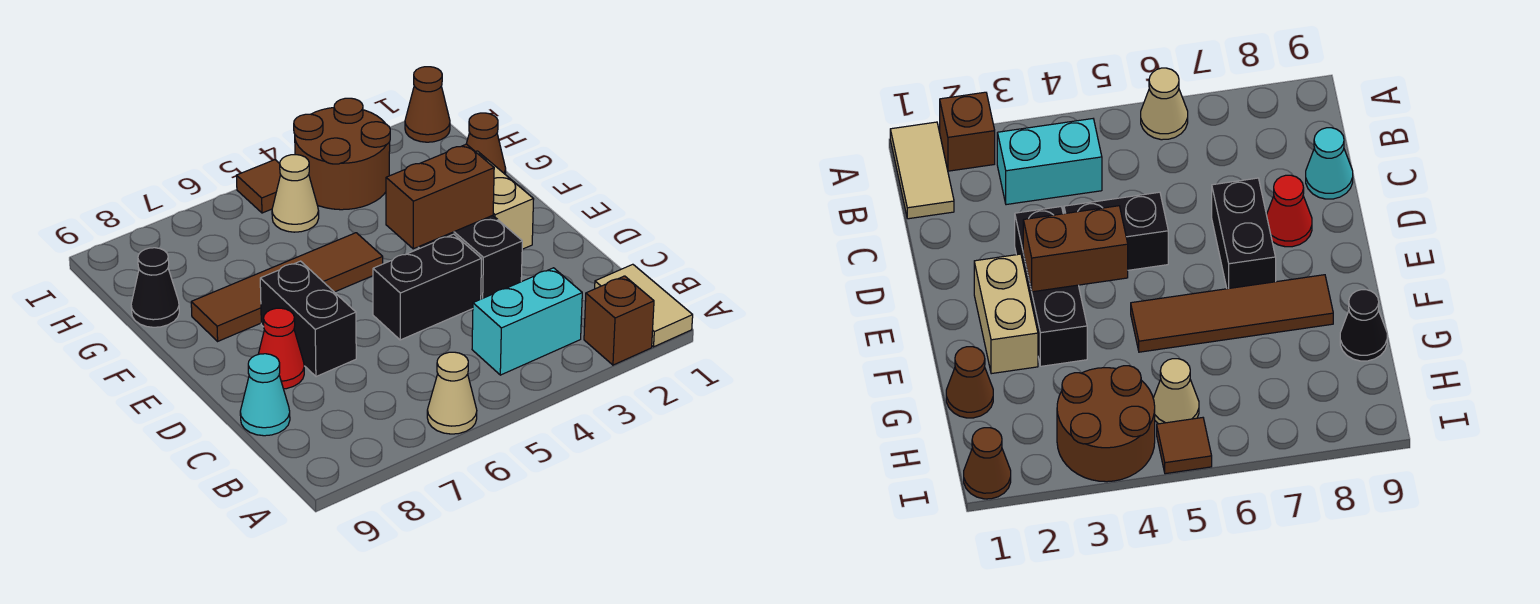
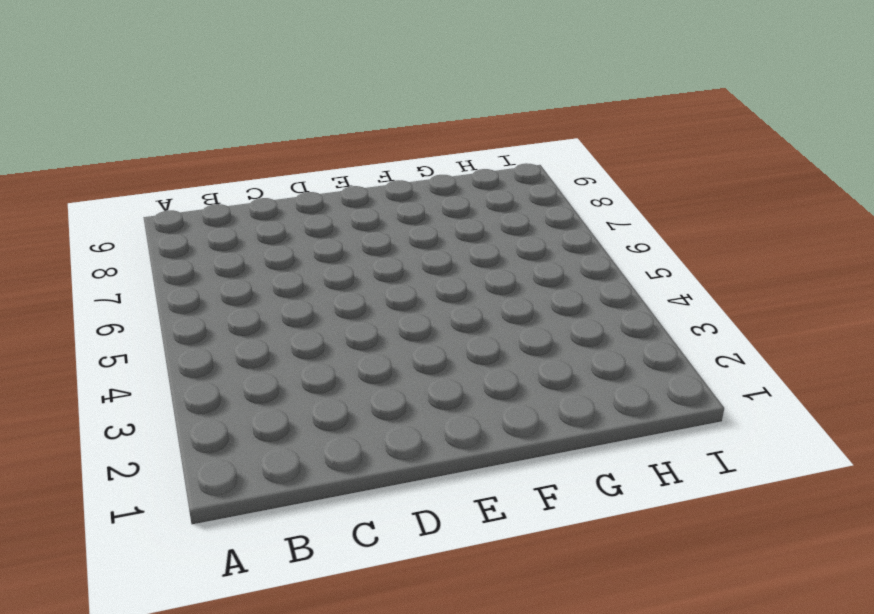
none -> tan tile A1:B1 level 1
none -> brown brick A2 level 1
none -> tan cone A6 level 1

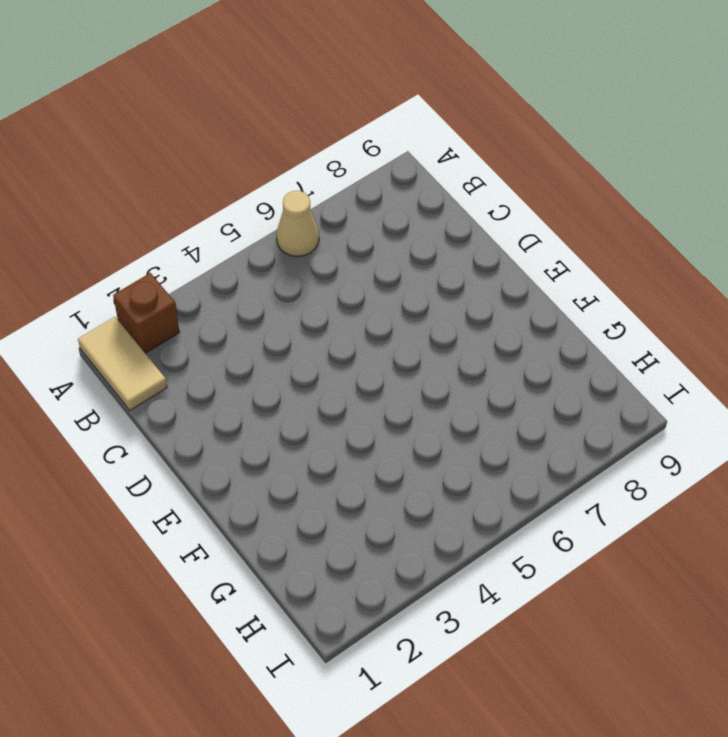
none -> cyan brick B3:B4 level 1
none -> cyan cone C9 level 1
none -> black brick D3:F3 level 1

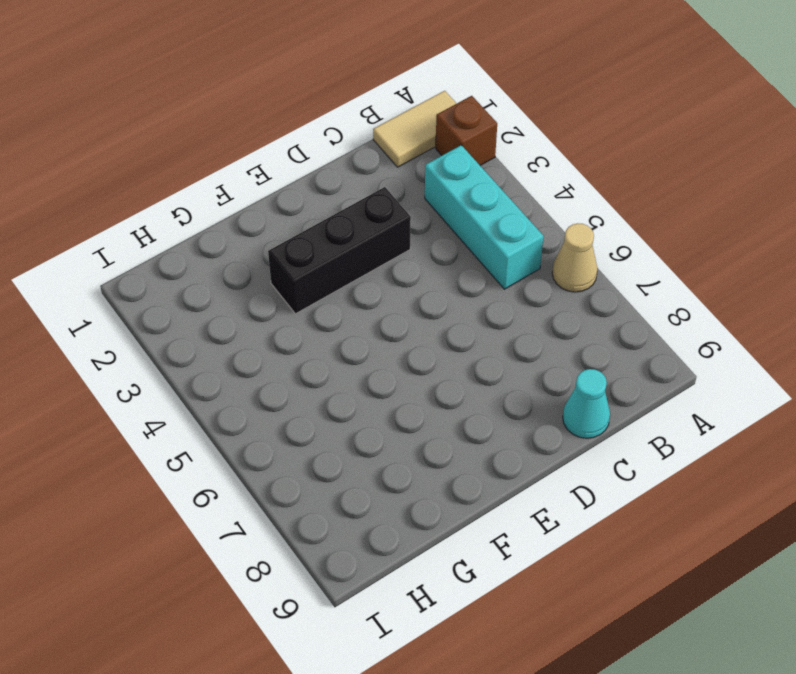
cyan brick B3:B5 level 1 -> cyan brick B3:B4 level 1
none -> black brick D4:D5 level 1
none -> black brick D7:E7 level 1
none -> red cone D8 level 1

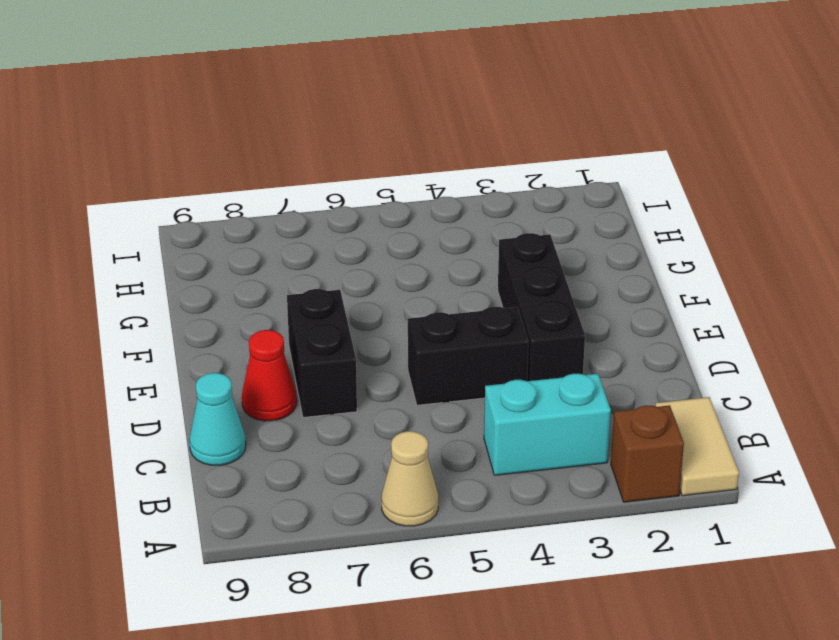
none -> tan brick E2:F2 level 1
none -> brown tile F5:F8 level 1
none -> brown cone G1 level 1

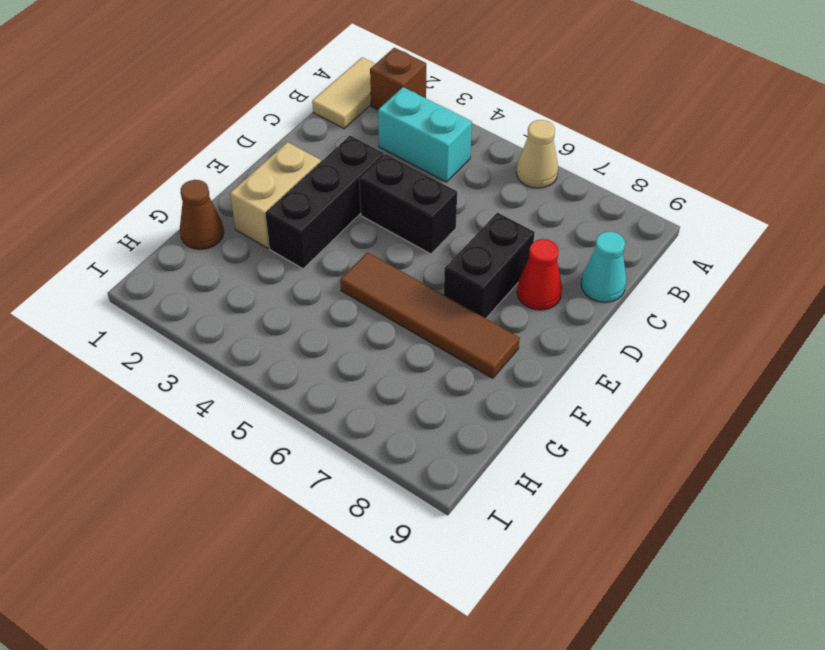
none -> black cone G9 level 1
none -> brown round brick H3:I4 level 1
none -> tan cone H5 level 1

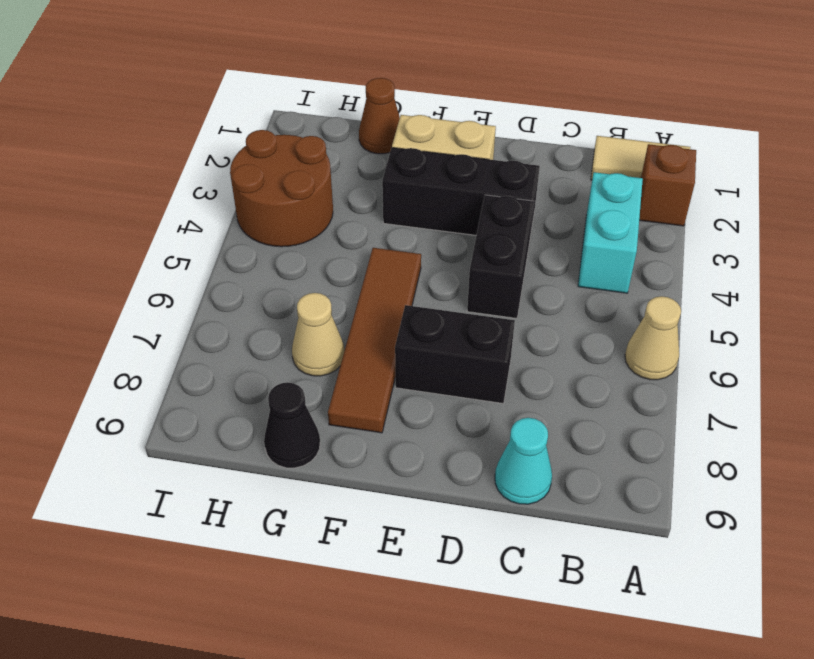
tan cone G7 level 1 -> tan cone H5 level 1
none -> red cone D8 level 1
none -> brown cone I1 level 1
none -> brown tile I5 level 1

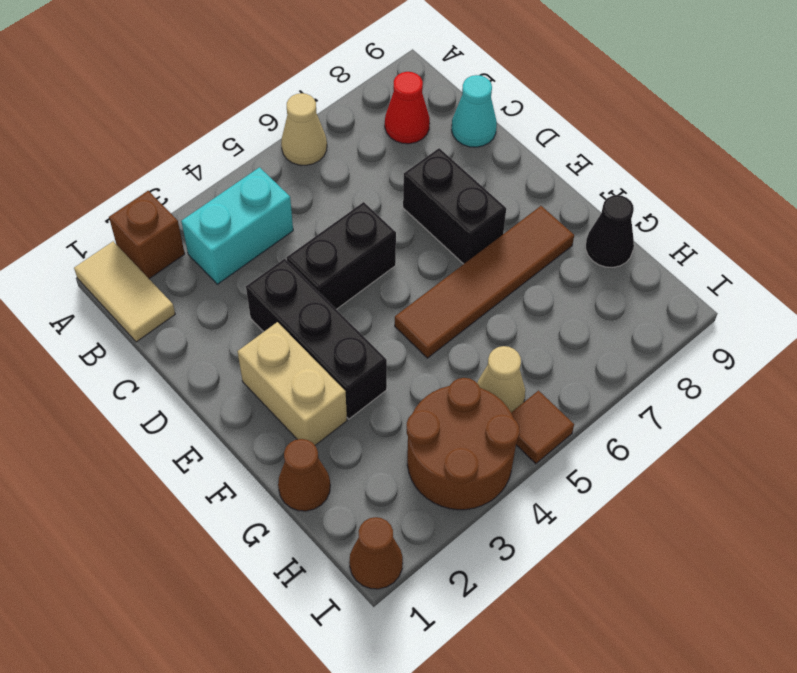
red cone B8 level 1 -> red cone D8 level 1
none -> brown brick E3:E4 level 2

